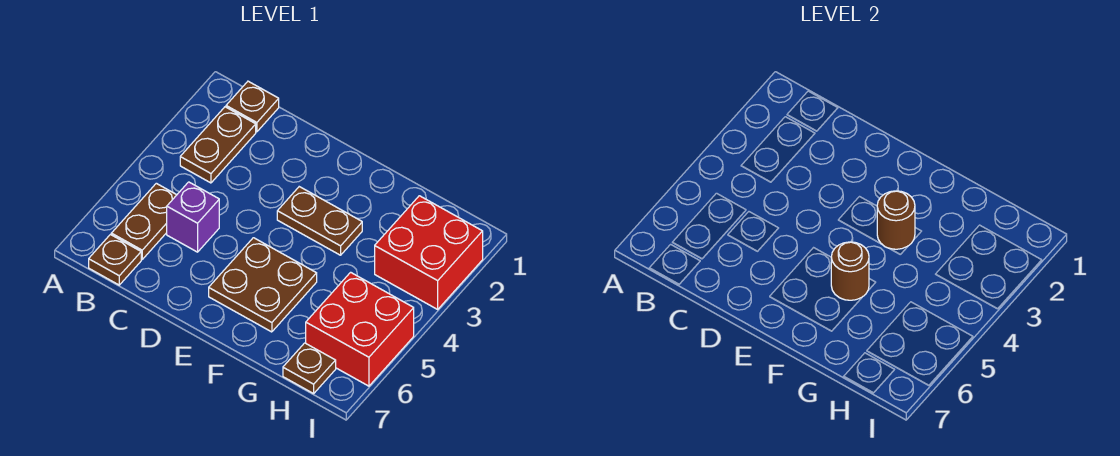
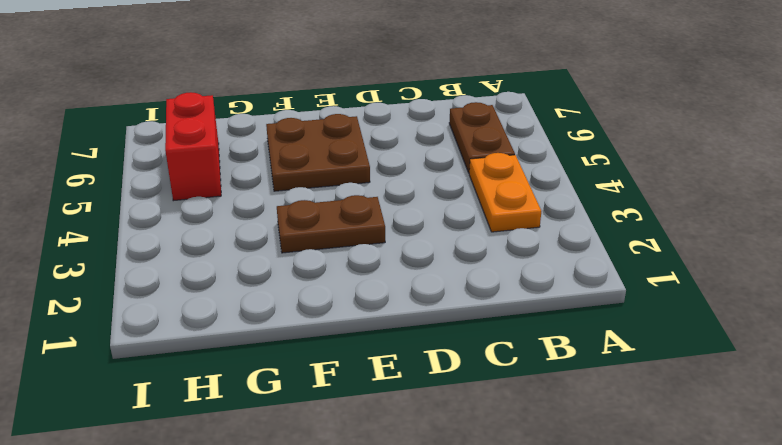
orange plate B3:B4 level 1 -> brown plate B2:B3 level 1
red brick H5:H6 level 1 -> red brick H5:I6 level 1
none -> brown plate B1 level 1
none -> brown plate B7 level 1
none -> purple brick C5 level 1

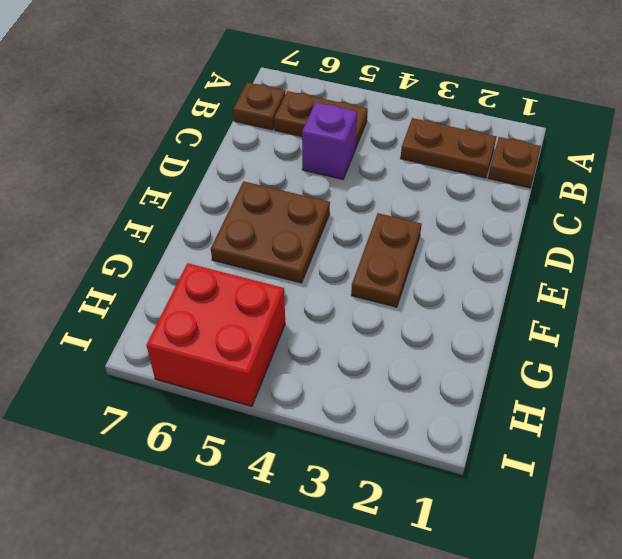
none -> red brick H2:I3 level 1
none -> brown plate H7 level 1
none -> brown round brick F3 level 2

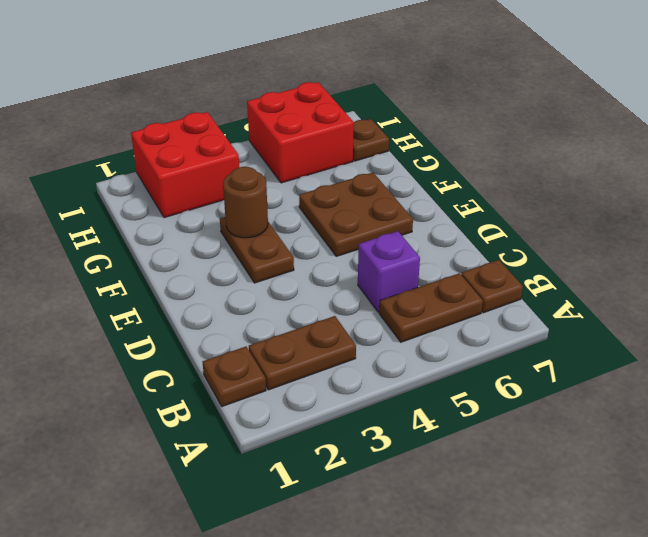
none -> brown round brick F5 level 2

